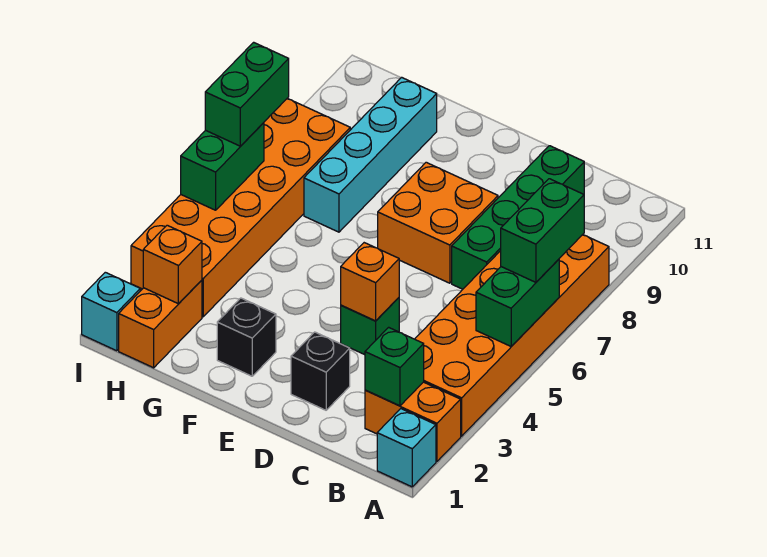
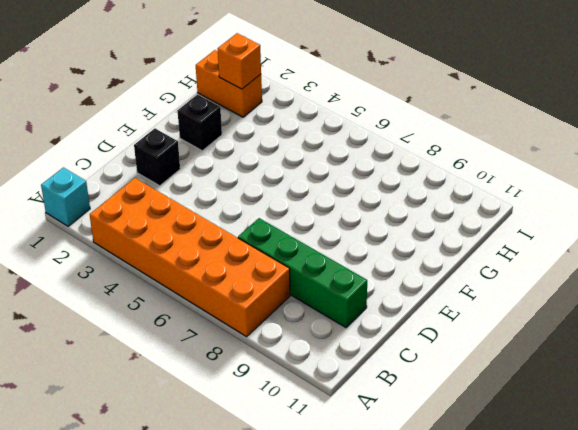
none -> orange brick A2:B2 level 1
none -> green brick D4 level 1
none -> orange brick D7:E8 level 1

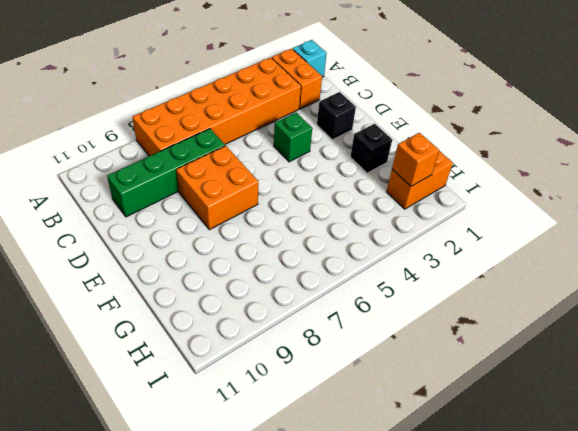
none -> cyan brick G7:G10 level 1
none -> orange brick H3:I8 level 1
none -> cyan brick I1 level 1

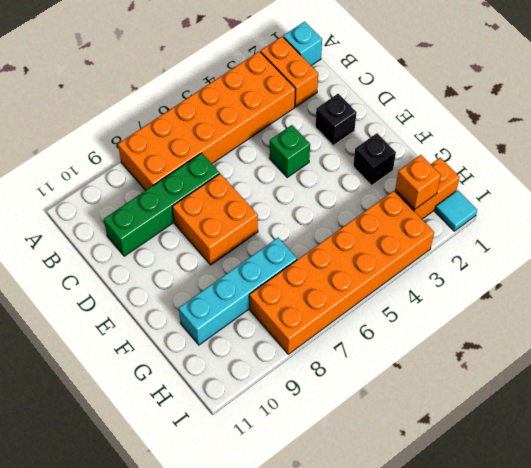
cyan tile I1 level 1 -> cyan brick I1 level 1
none -> green brick A5:A6 level 2
none -> green brick B2 level 2
none -> orange brick D4 level 2

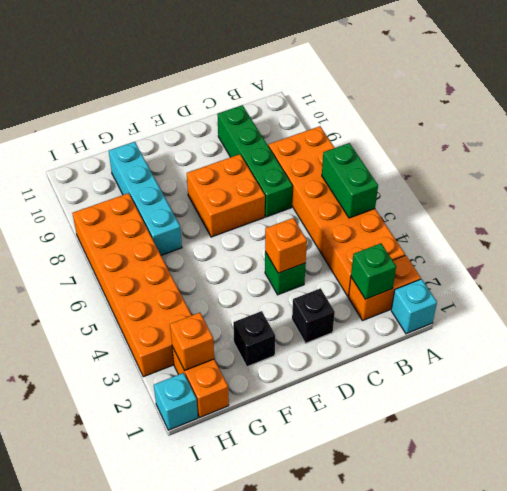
none -> green brick I5:I6 level 2
none -> green brick A6:A7 level 3
none -> green brick I6:I7 level 3

